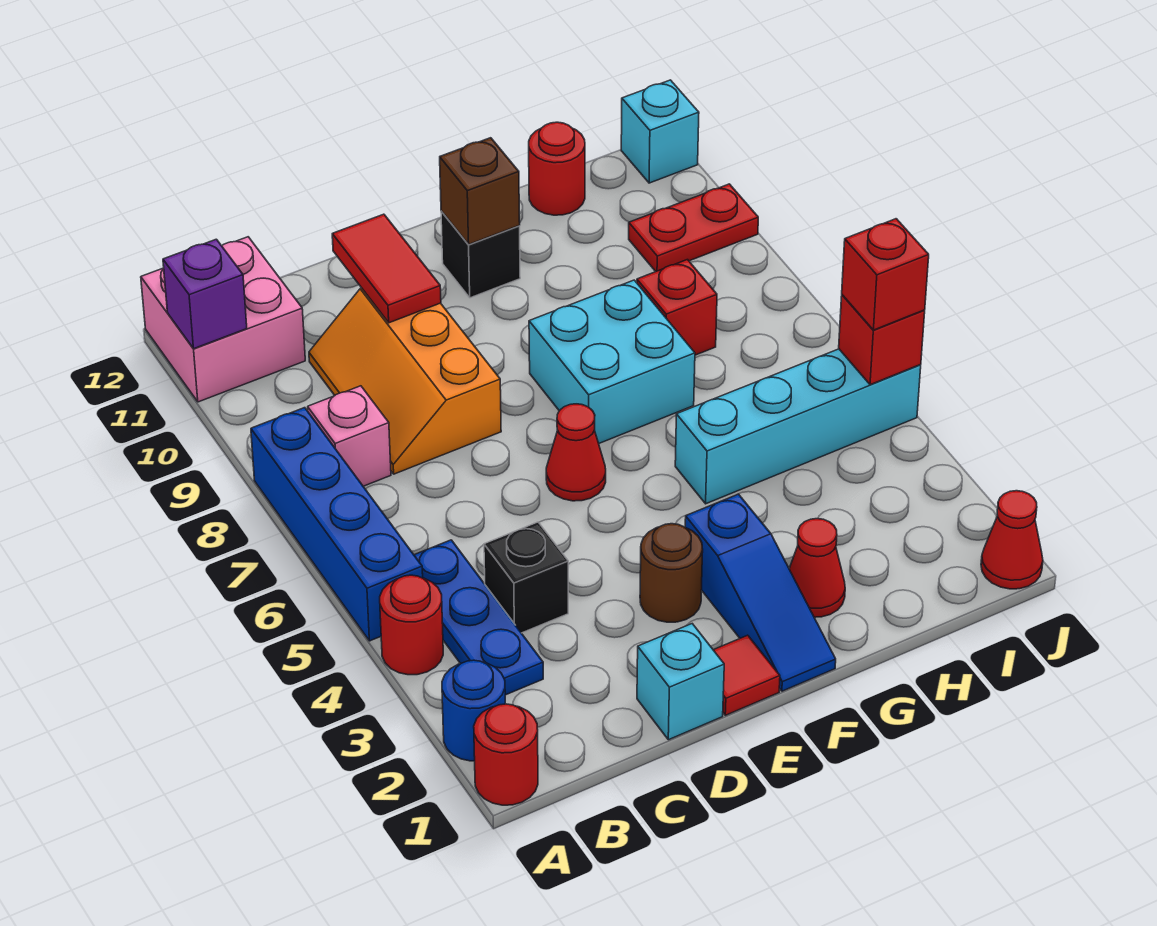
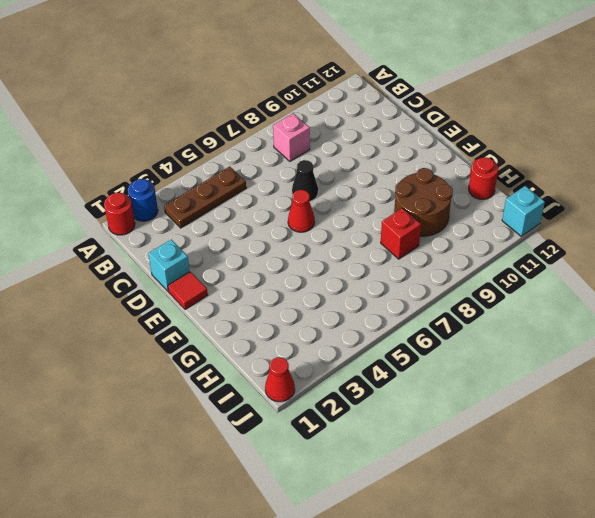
brown plate B3:B5 level 1 -> blue plate B3:B5 level 1
black cone D7 level 1 -> none
brown round brick G9:H10 level 1 -> none
none -> red round brick A4 level 1
none -> blue brick A5:A8 level 1
none -> pink brick A11:B12 level 1

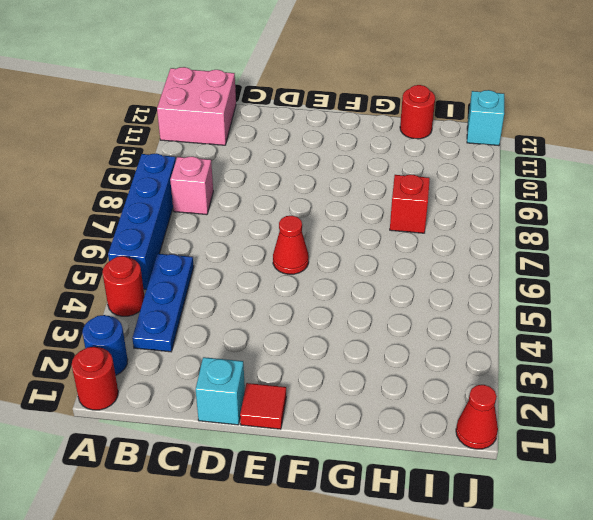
none -> black brick C4 level 1
none -> orange slope C8:D10 level 1 top D
none -> brown round brick E3 level 1

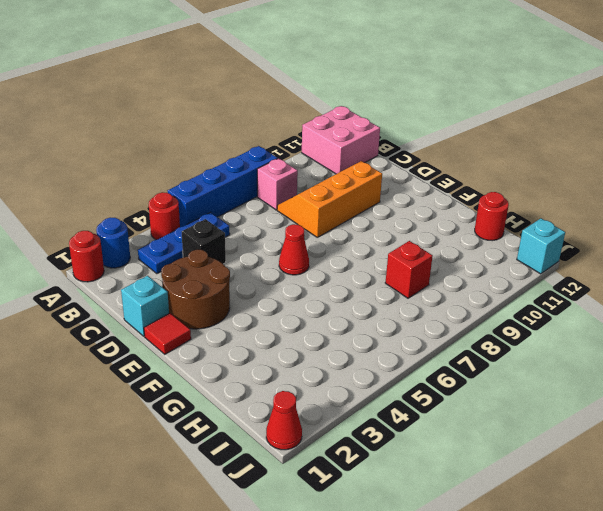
brown round brick D2:E3 level 1 -> brown round brick E3 level 1
none -> blue slope F1:F3 level 1 top 3
none -> cyan brick F7:G8 level 1
none -> black brick F11 level 1

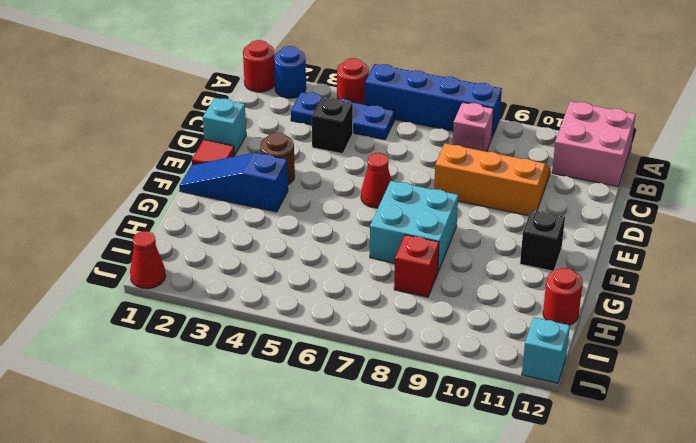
none -> red cone G2 level 1
none -> cyan brick G5:J5 level 1
none -> red plate I10:J10 level 1

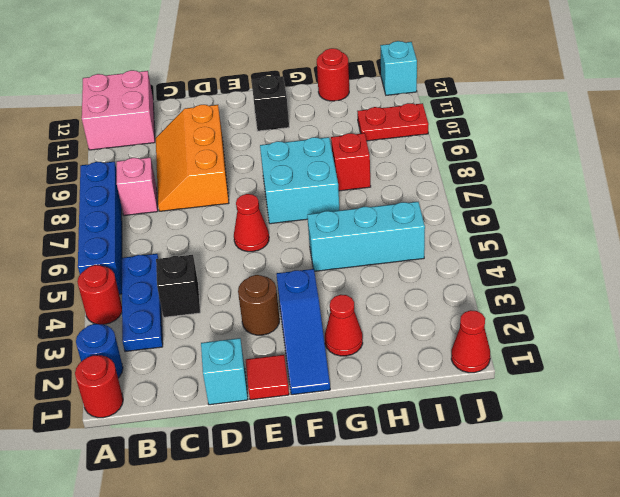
cyan brick G5:I5 level 1 -> cyan brick G5:J5 level 1
none -> purple brick A11 level 2
none -> red tile D10:D11 level 2
none -> brown brick F11 level 2

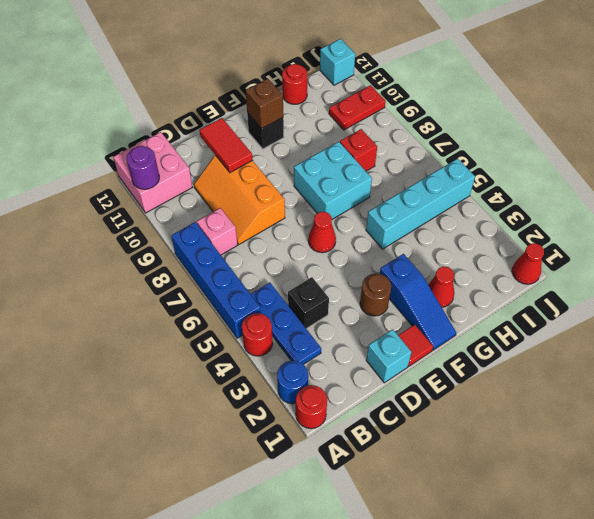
purple round brick A11 level 2 -> purple brick A11 level 2
none -> red brick J5 level 2
none -> red brick J5 level 3

